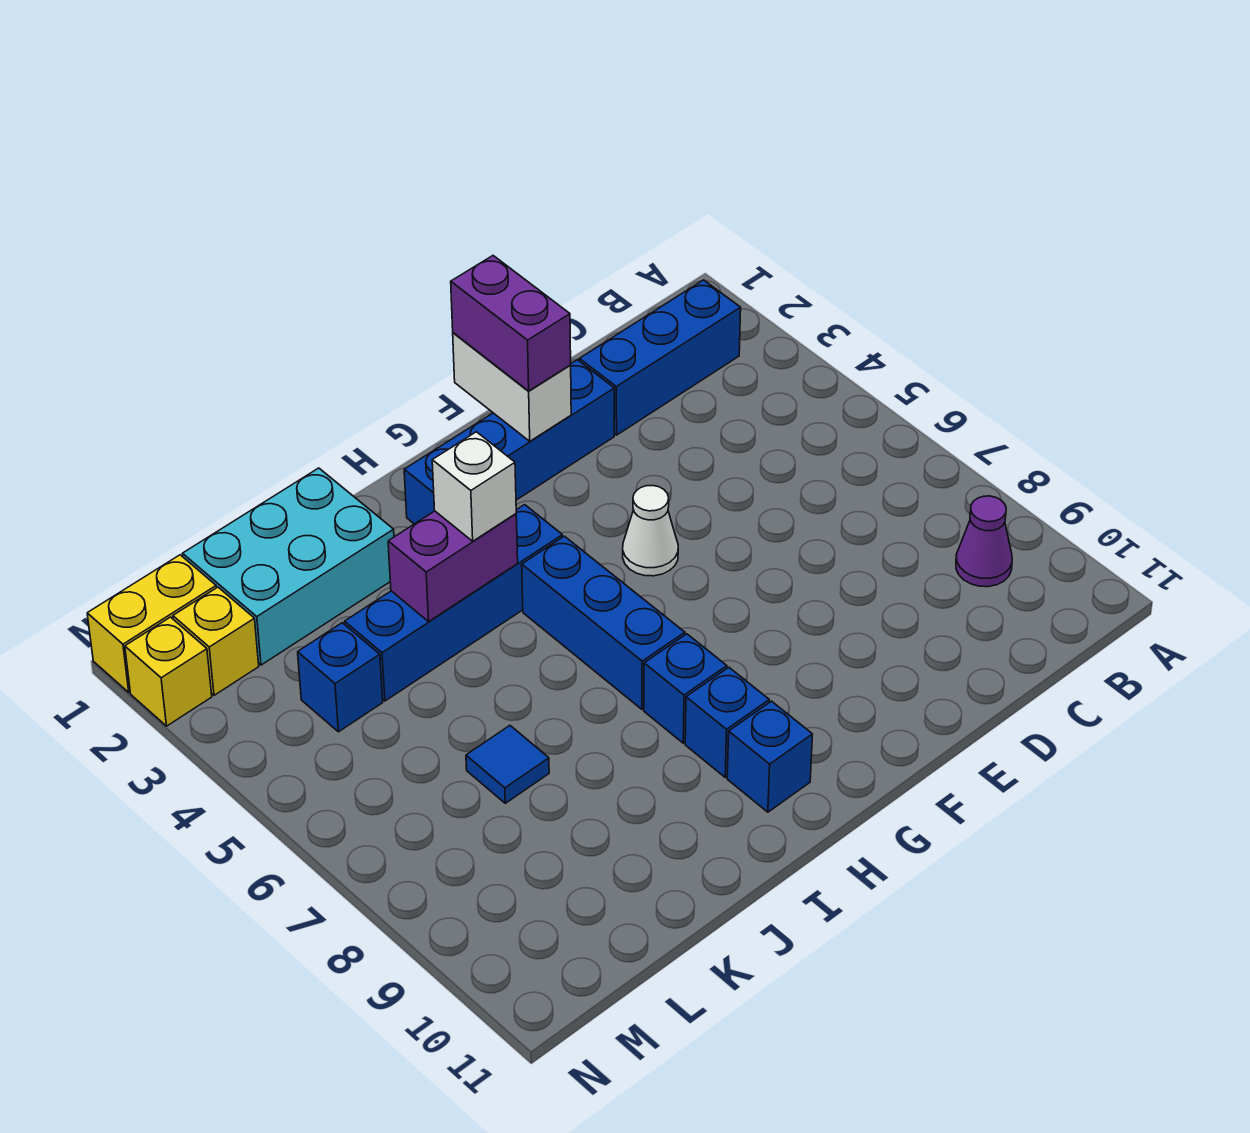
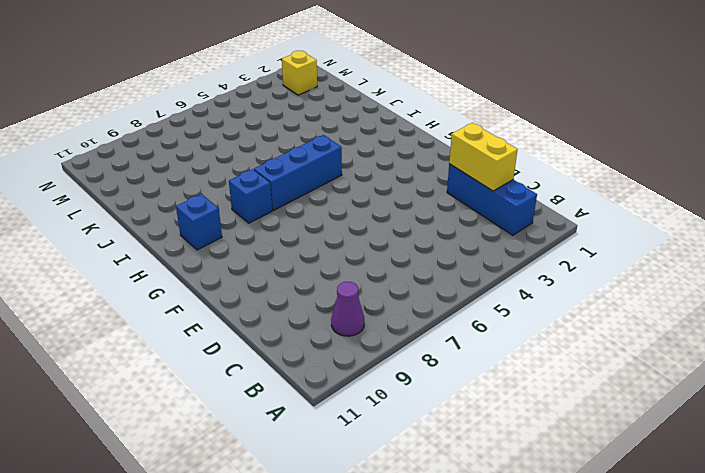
yellow brick C2:D2 level 2 -> yellow brick M1:N1 level 1
none -> blue brick E2:H2 level 1
none -> white cone F5 level 1
none -> blue brick H4:K4 level 1

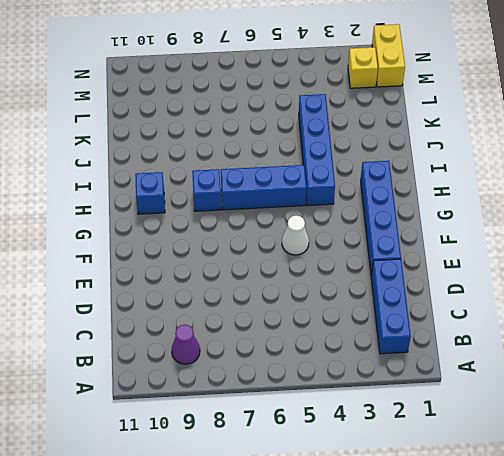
none -> blue brick H9 level 1
none -> cyan brick J1:L2 level 1
none -> blue tile K7 level 1

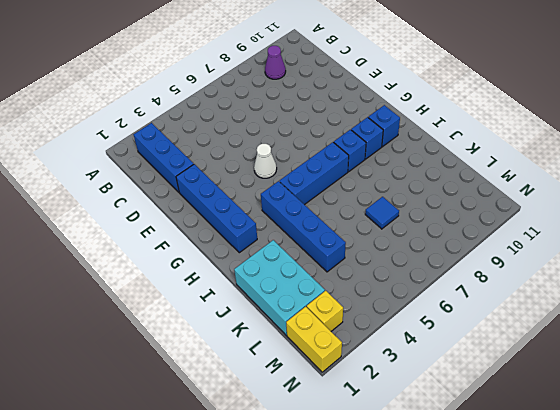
none -> blue brick L4 level 1
none -> yellow brick N2 level 1
none -> white brick F1:F2 level 2

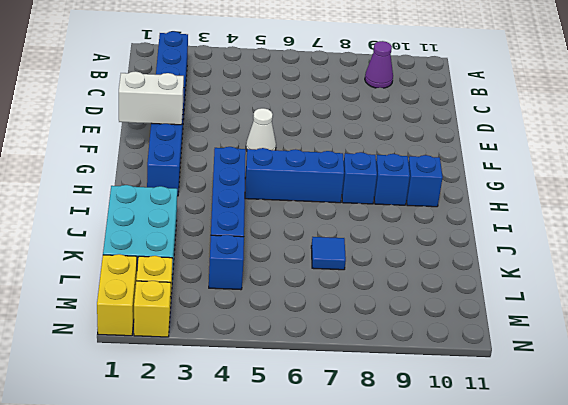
none -> purple brick I4:J4 level 2
none -> purple brick F1:F2 level 3
none -> white brick I4 level 3

